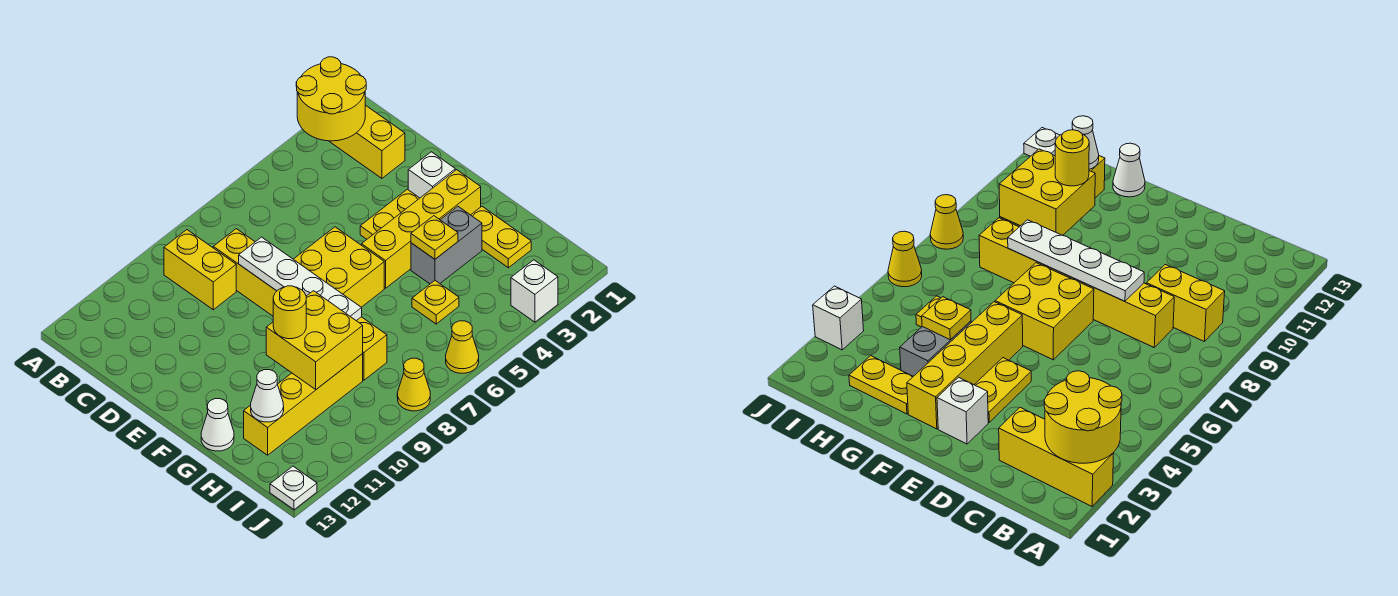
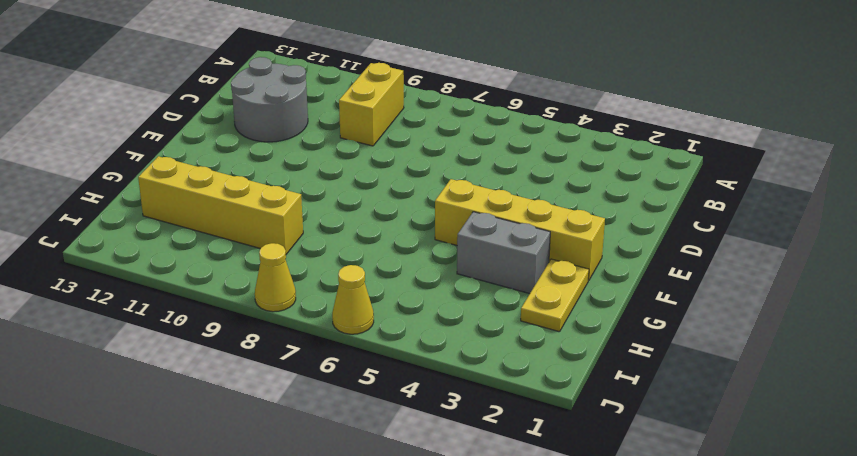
grey round brick C11:D12 level 1 -> none
none -> yellow brick A2:C2 level 1
none -> yellow brick C8:H8 level 1
none -> white brick E2 level 1

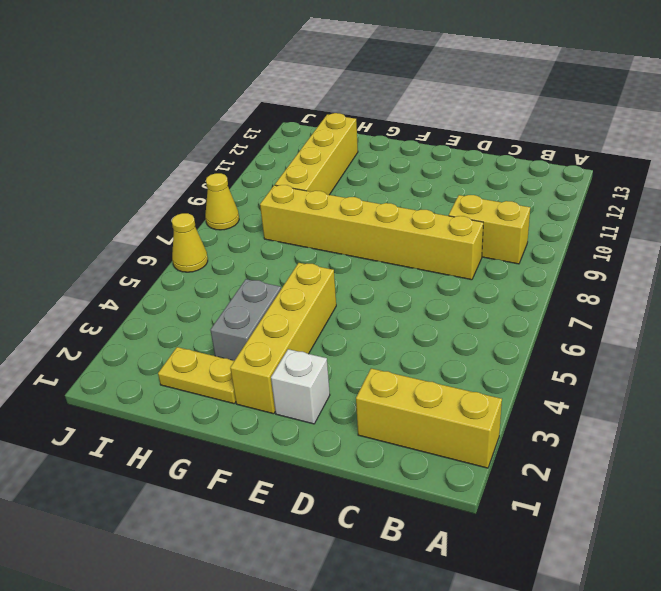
none -> yellow plate E3:E4 level 1
none -> yellow brick E6:F7 level 1
none -> white cone G13 level 1

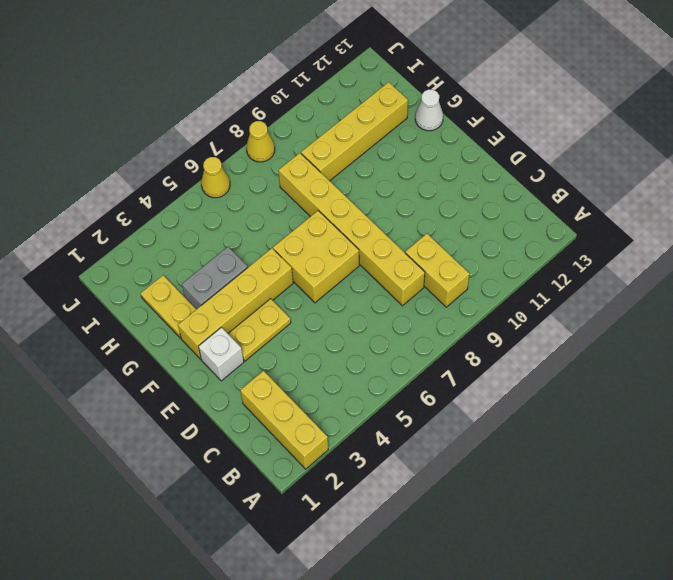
none -> yellow plate H5 level 1
none -> white brick J3 level 1
none -> white plate J13 level 1

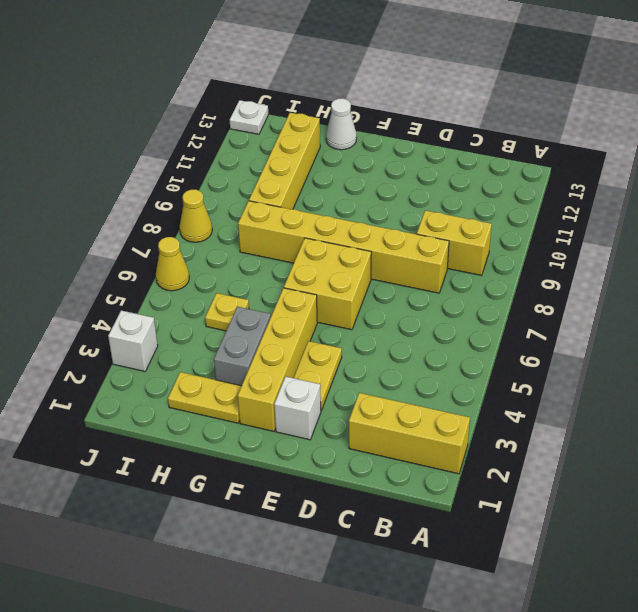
none -> yellow round brick A2:B3 level 2
none -> white plate D8:G8 level 2
none -> yellow plate G4 level 2

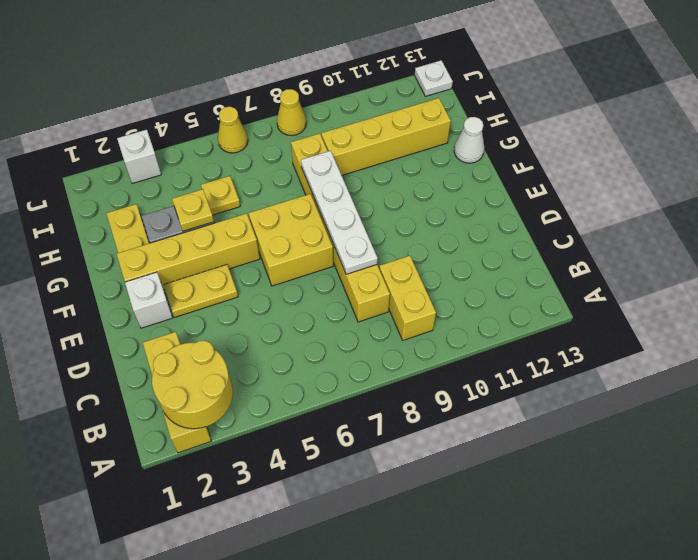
none -> yellow brick G9:H10 level 2
none -> white cone H12 level 2
none -> yellow round brick G10 level 3

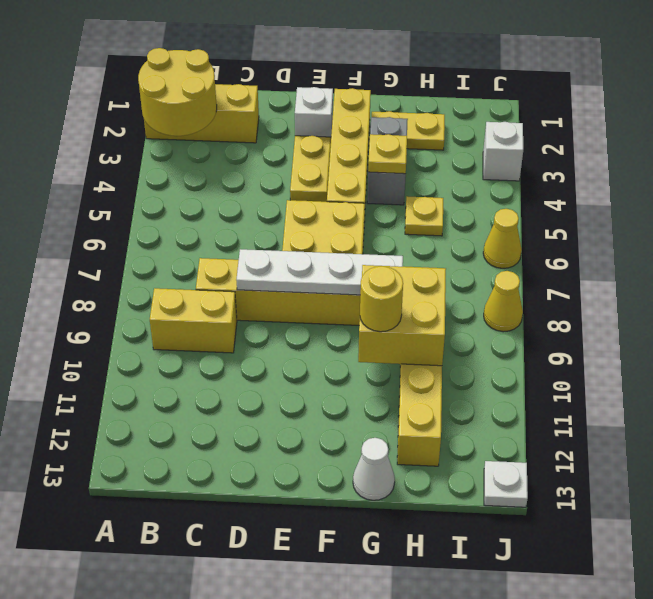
none -> white cone H12 level 2

